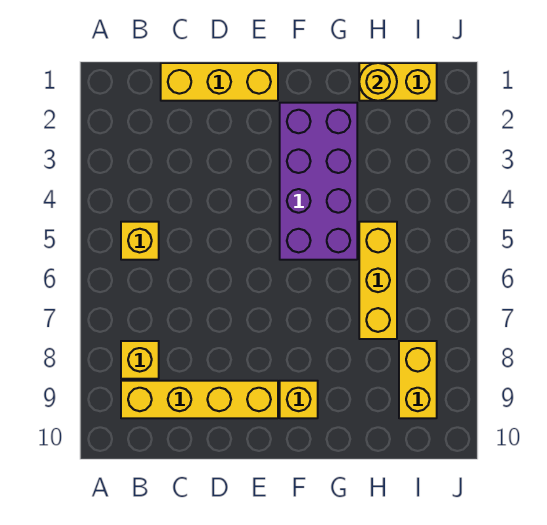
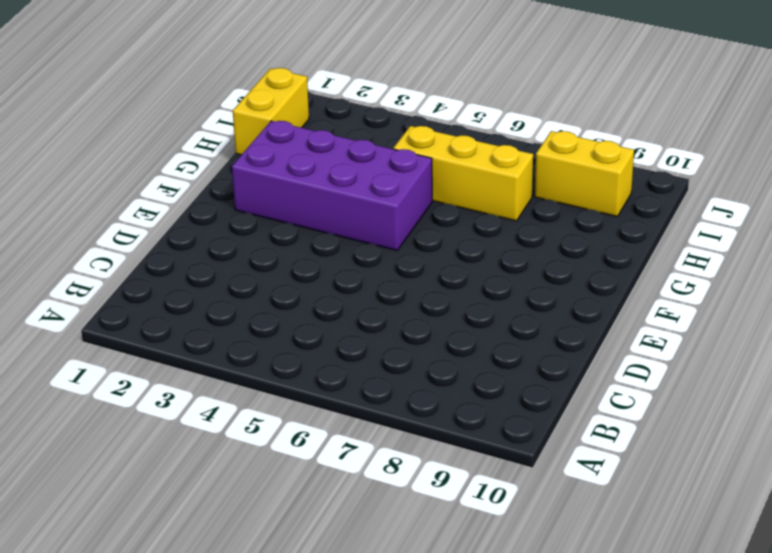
none -> yellow brick B5 level 1
none -> yellow brick B8 level 1

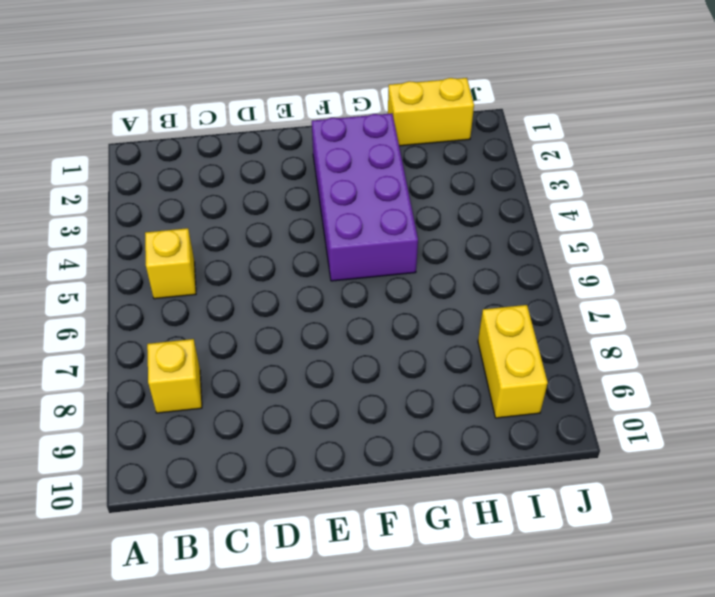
none -> yellow brick B9:E9 level 1
none -> yellow brick C1:E1 level 1

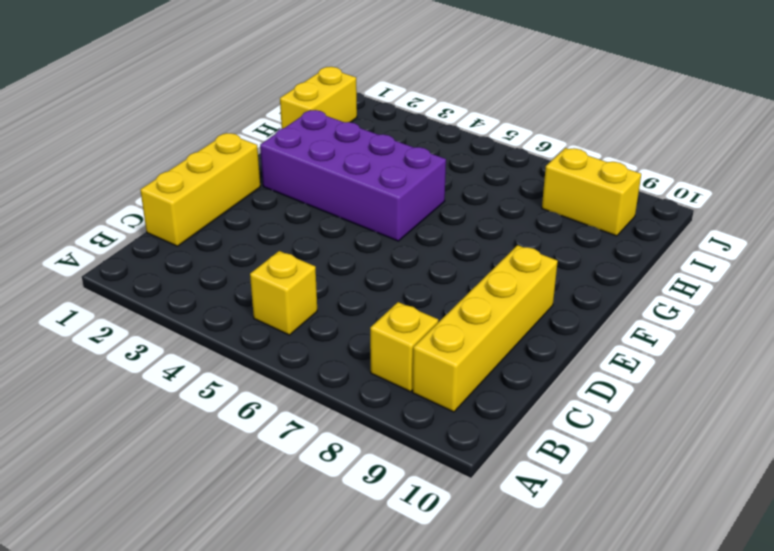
none -> yellow brick F9 level 1
none -> yellow brick H5:H7 level 1

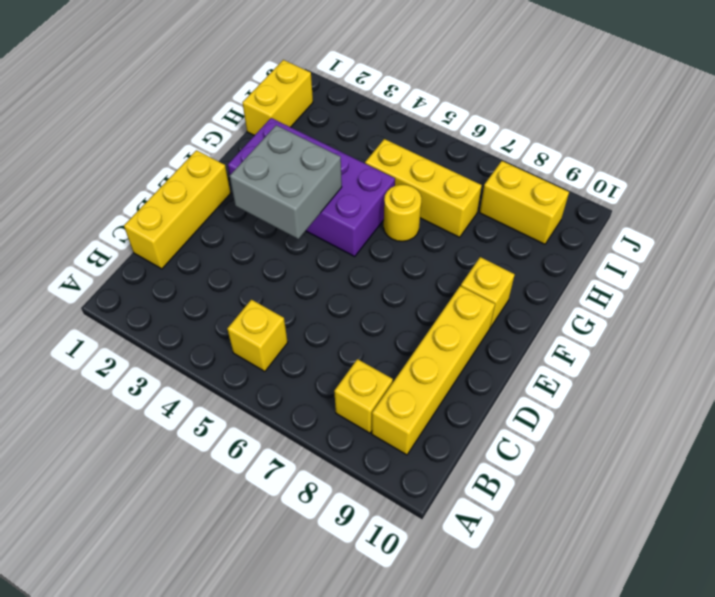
grey brick E3:F4 level 2 -> none
yellow round brick G6 level 1 -> yellow round brick H1 level 2

